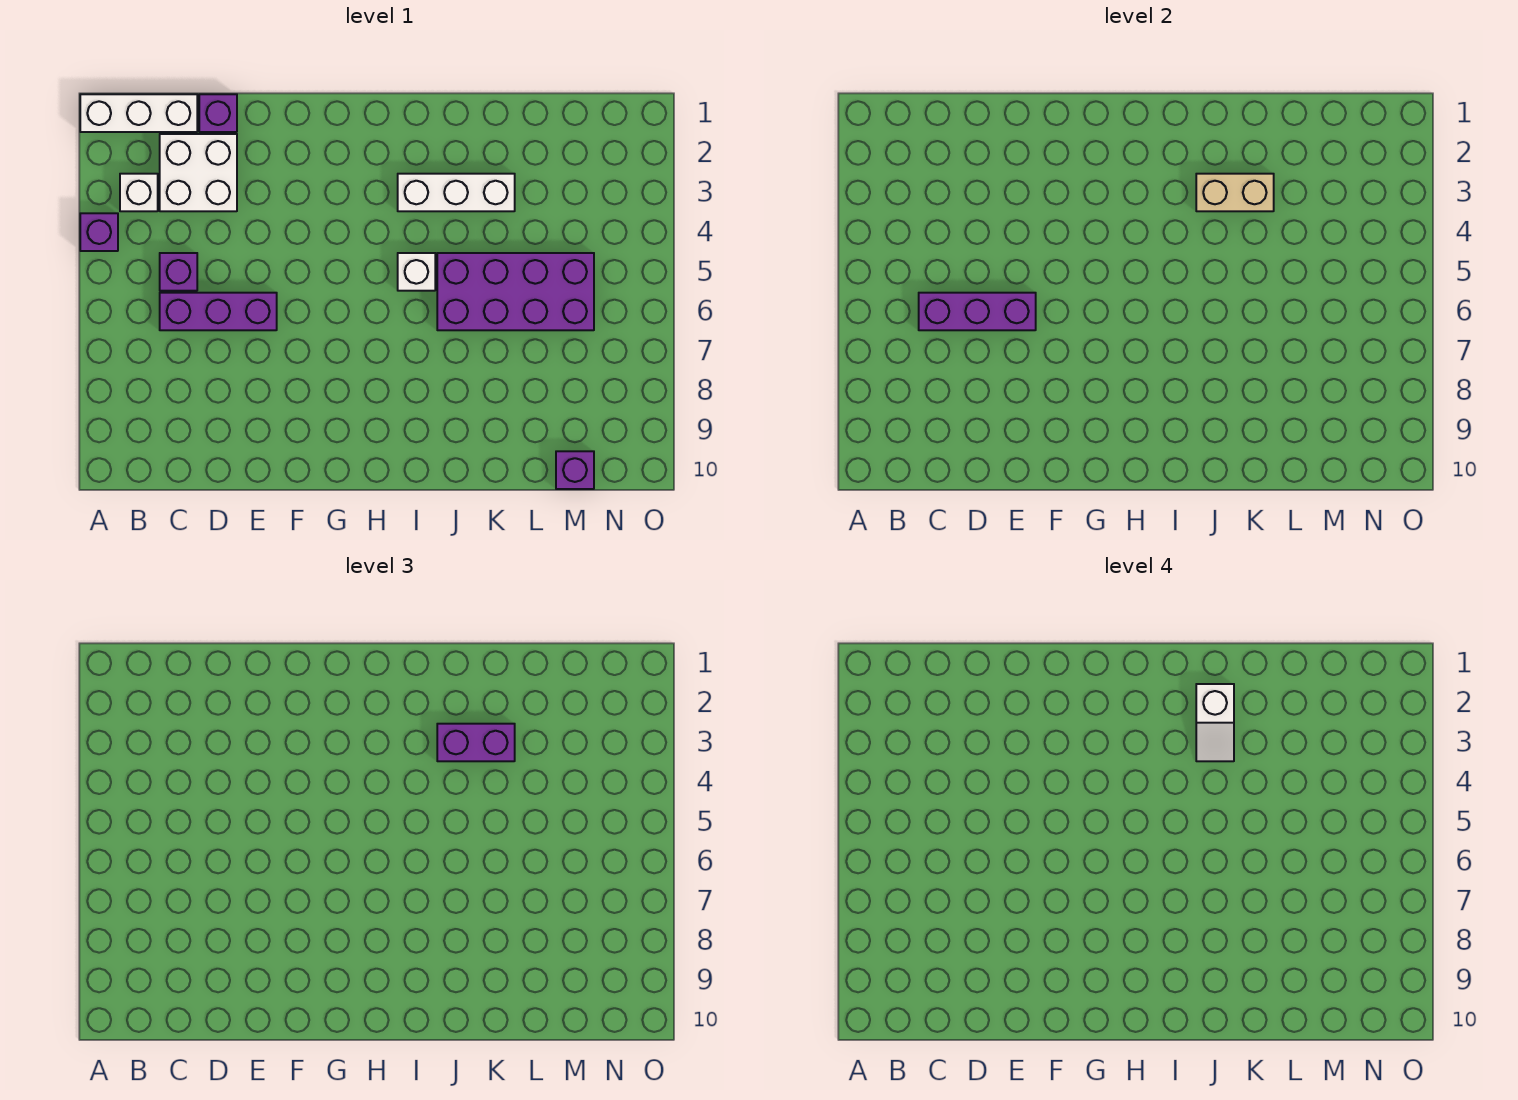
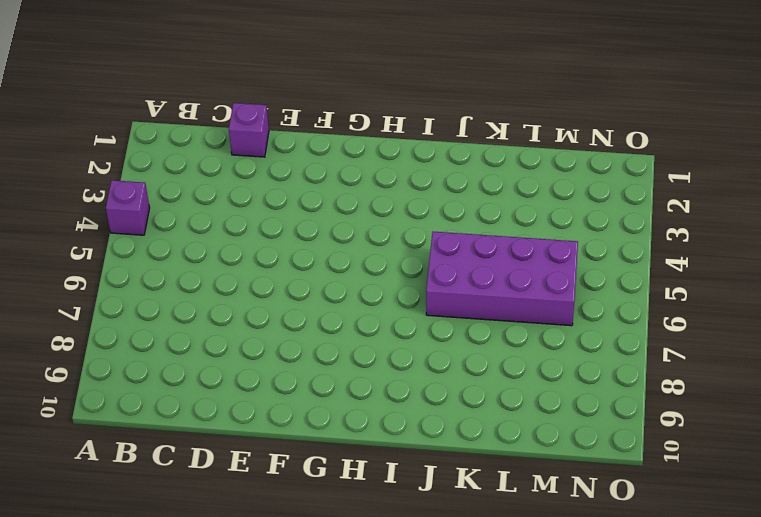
none -> white brick A1:C1 level 1
none -> white brick B3 level 1
none -> white brick C2:D3 level 1

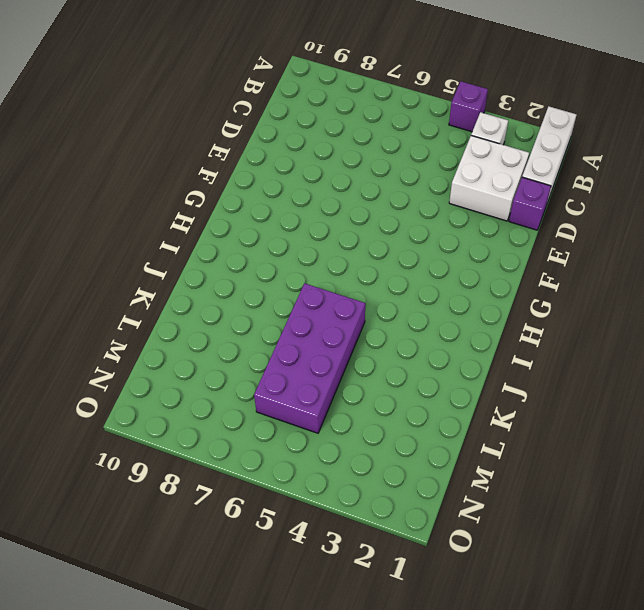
none -> purple brick C5 level 1
none -> purple brick C6:E6 level 1
none -> white brick I3:K3 level 1

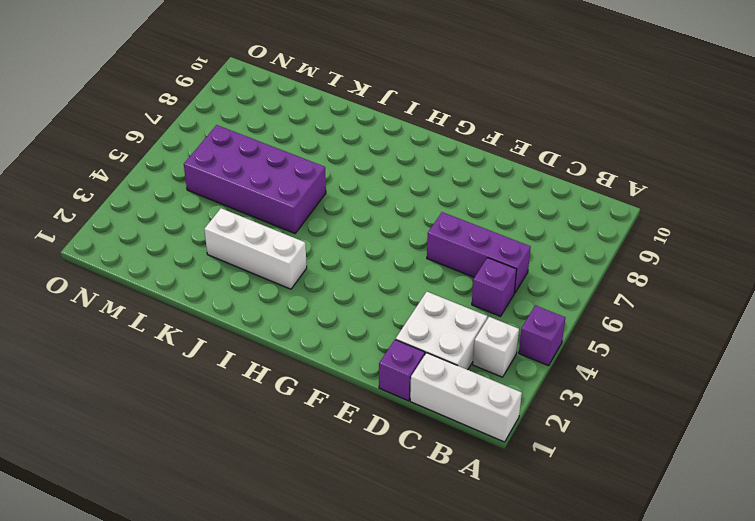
none -> white brick I5 level 1
none -> purple brick M10 level 1
none -> purple brick C6:E6 level 2

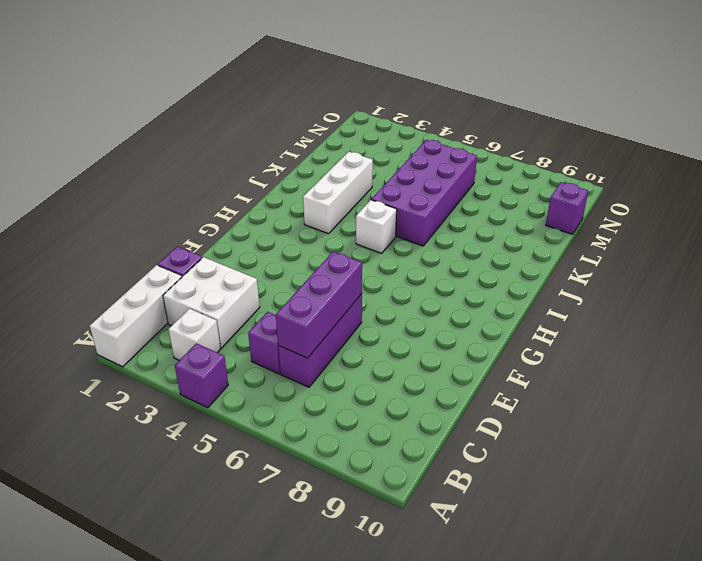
none -> tan brick J3:K3 level 2
none -> purple brick J3:K3 level 3
none -> white slope J2:J3 level 4 top 2

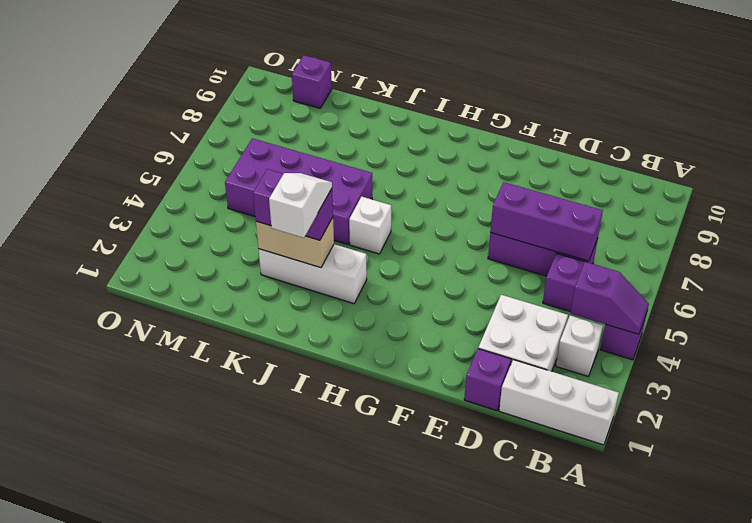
purple slope A4:B4 level 2 top B -> none

